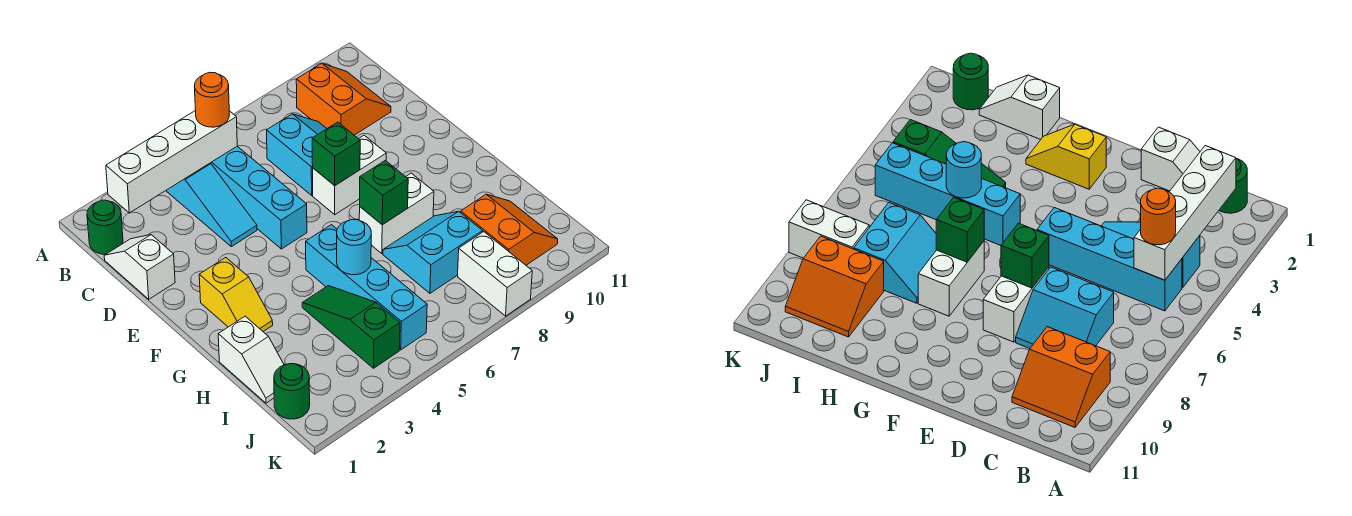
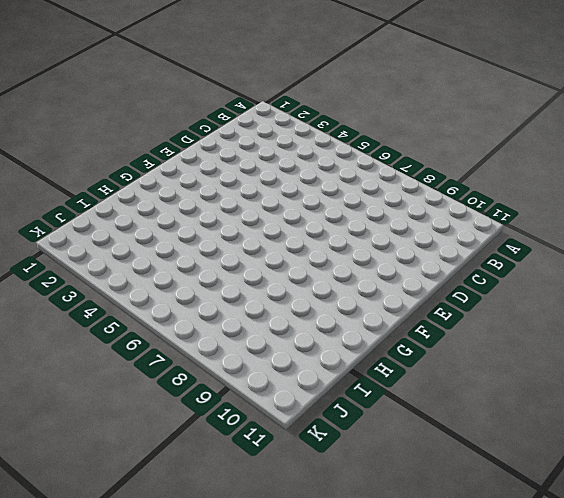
none -> green round brick B1 level 1
none -> cyan slope B4:D4 level 1 top B
none -> cyan brick B5:E5 level 1

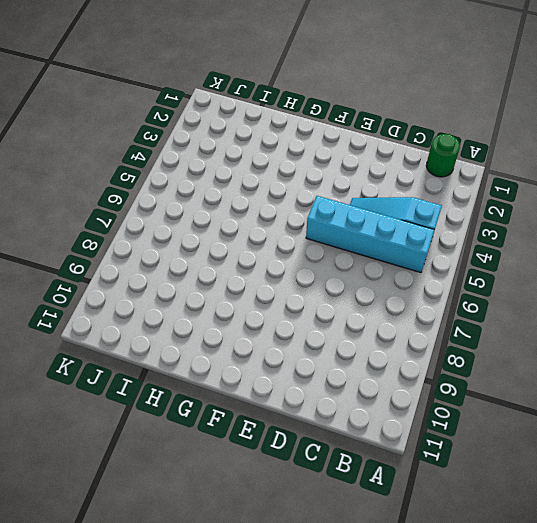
none -> orange slope B9:C10 level 1 top 9
none -> white slope C1:D1 level 1 top D
none -> cyan slope C7:D8 level 1 top 7

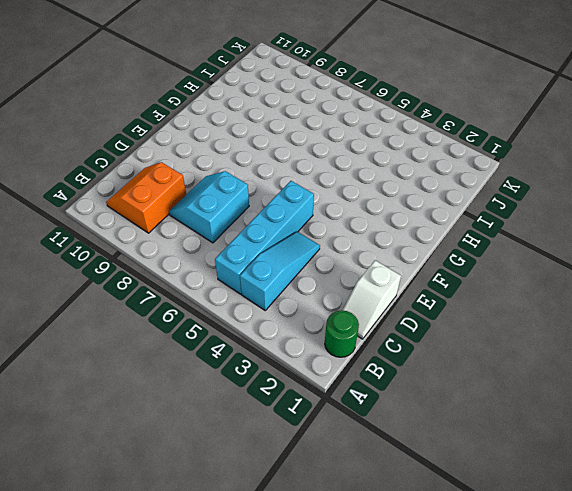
none -> white brick E7:E8 level 1
none -> yellow slope F2:G2 level 1 top F
none -> cyan brick G5:J5 level 1

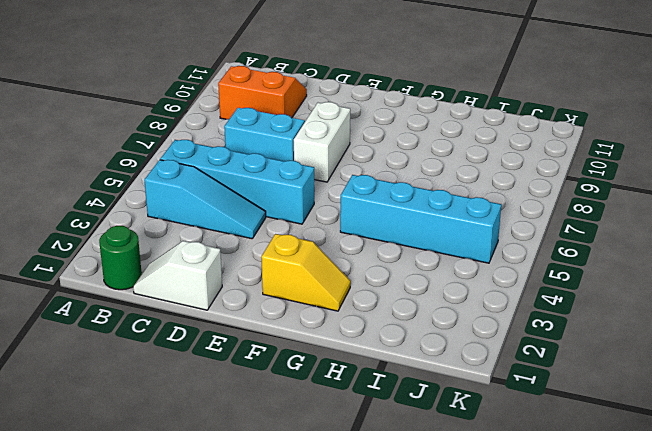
none -> white brick G7:G8 level 1
none -> white slope H1:I1 level 1 top H
none -> green slope H4:J4 level 1 top J

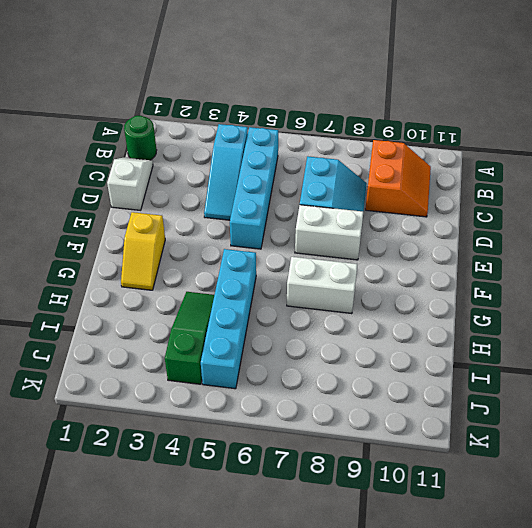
none -> white slope H1:I1 level 1 top H
none -> cyan slope H7:I8 level 1 top I
none -> orange slope I9:J10 level 1 top 9

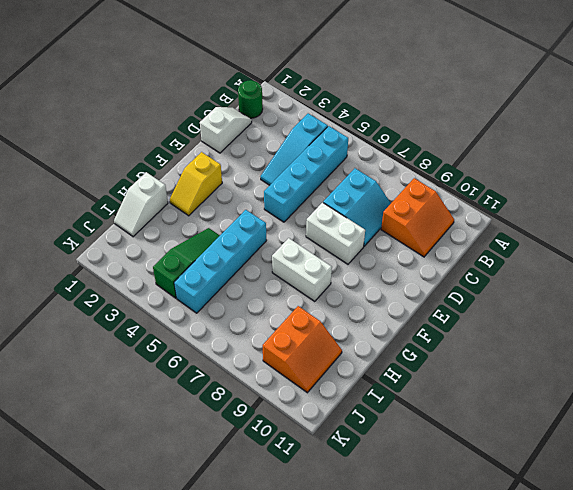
none -> cyan slope H7:I8 level 1 top I
none -> green round brick J1 level 1
none -> white brick J8:K8 level 1

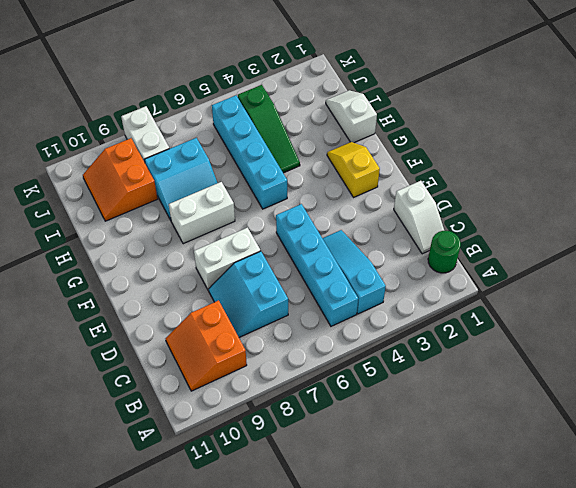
none -> green round brick J1 level 1
none -> white brick B2:B5 level 2
none -> green brick E7 level 2

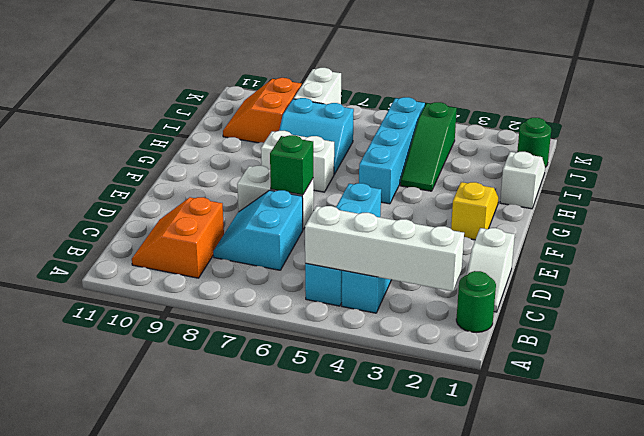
none -> green brick G7 level 2
none -> cyan round brick H5 level 2
none -> orange round brick B5 level 3

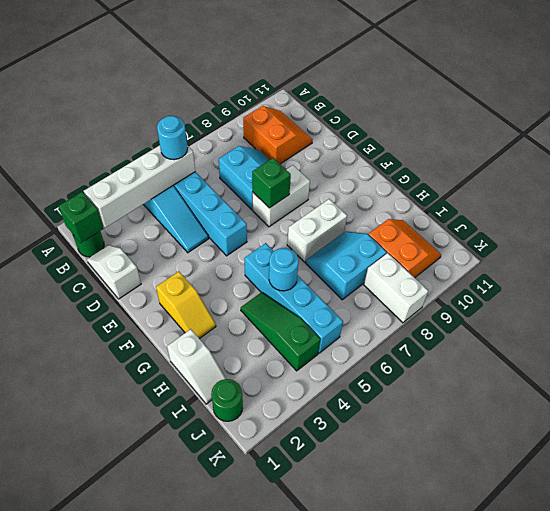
green brick B1 level 2 -> green brick G7 level 2
cyan round brick B5 level 3 -> orange round brick B5 level 3

